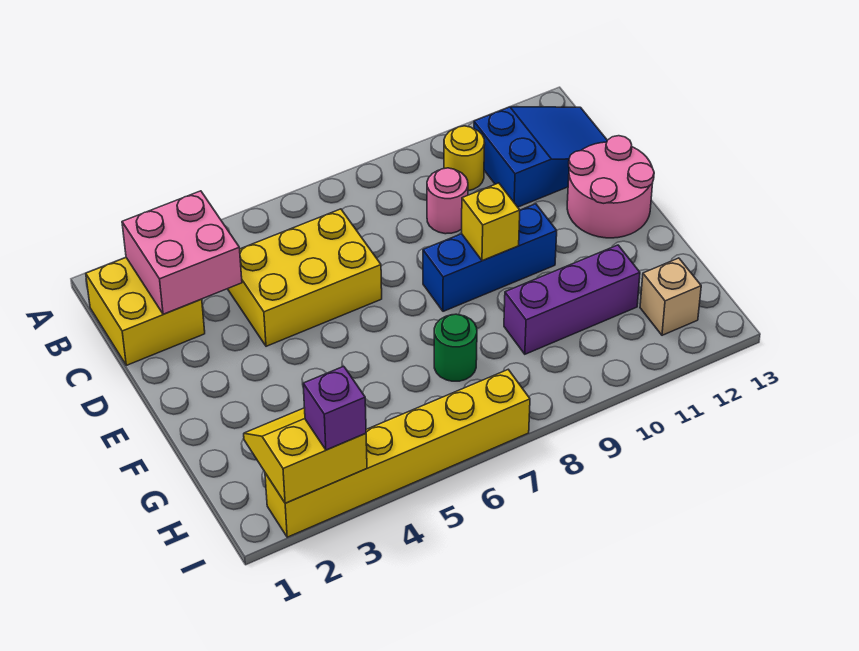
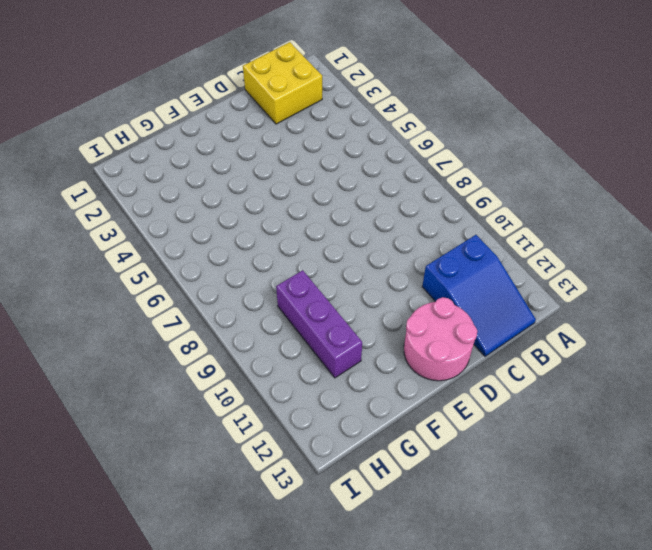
none -> yellow round brick B10 level 1
none -> yellow brick C4:D6 level 1
none -> pink round brick C9 level 1

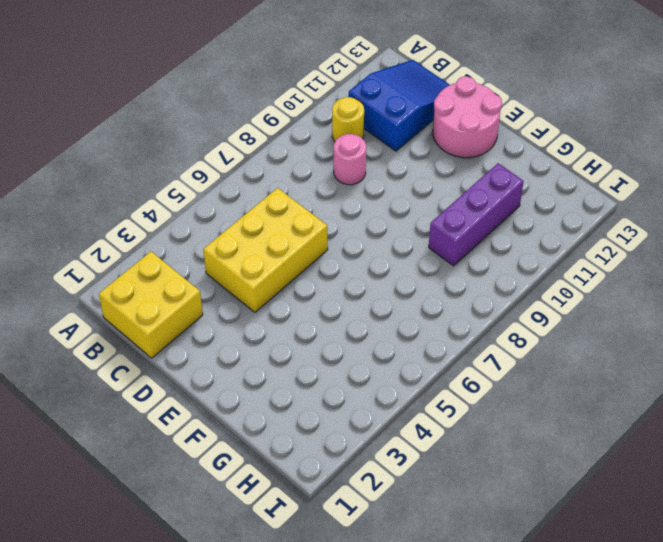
none -> blue brick E8:E10 level 1
none -> green round brick G7 level 1
none -> tan brick H12 level 1

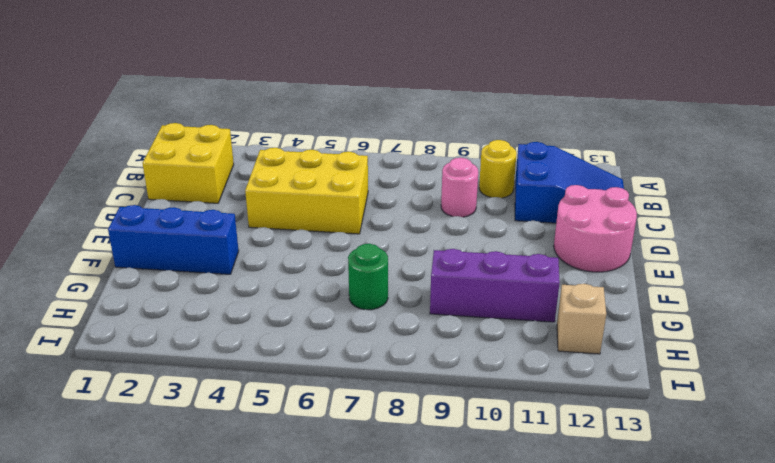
blue brick F1:F3 level 1 -> blue brick E8:E10 level 1
none -> yellow brick I2:I7 level 1
none -> pink brick B2:C3 level 2
none -> yellow brick E9 level 2

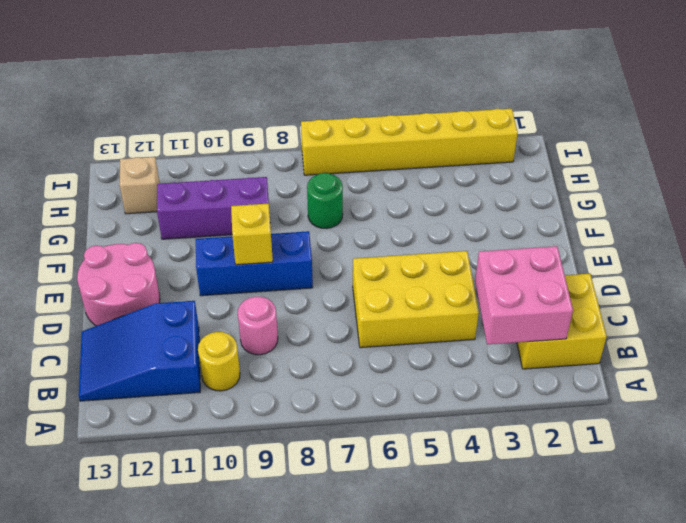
none -> yellow slope H2:I3 level 2 top I
none -> purple brick I3 level 3

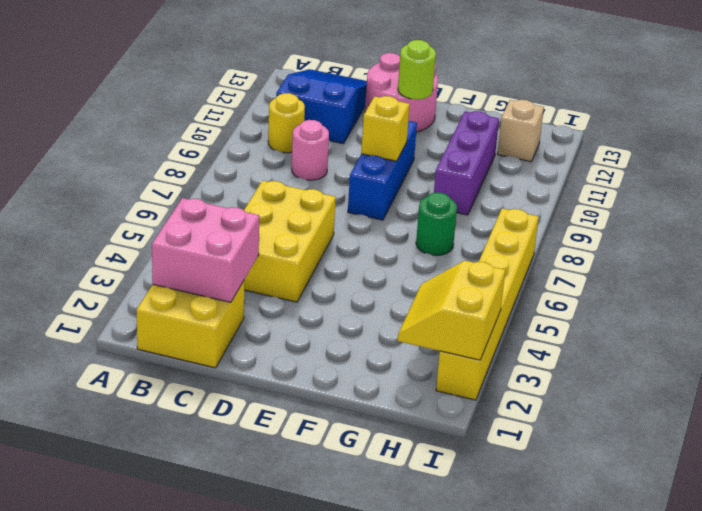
lime round brick E12 level 2 -> none
none -> purple brick I3 level 3

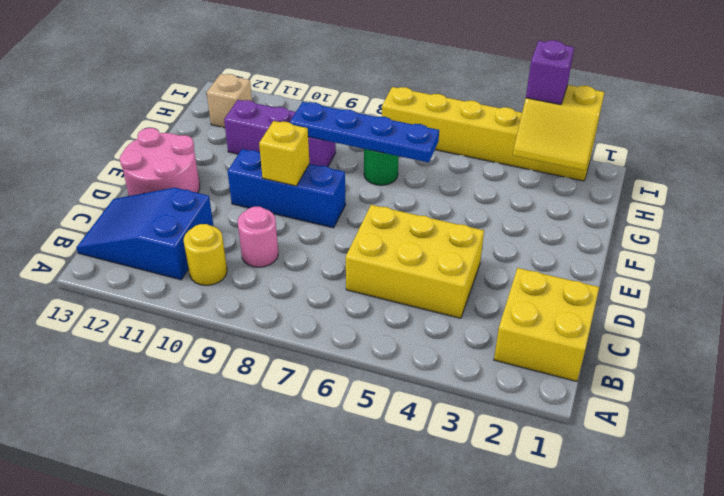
blue plate G6:G9 level 2 -> none
none -> pink brick B2:C3 level 2

